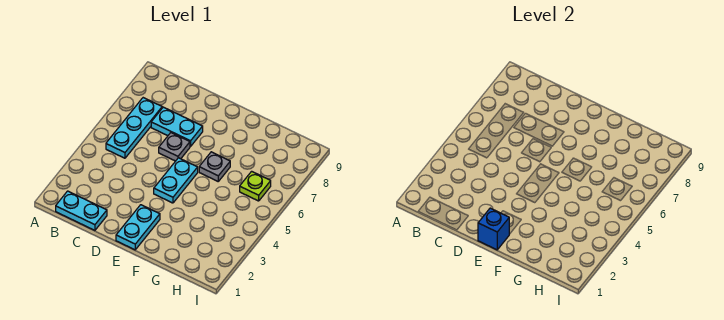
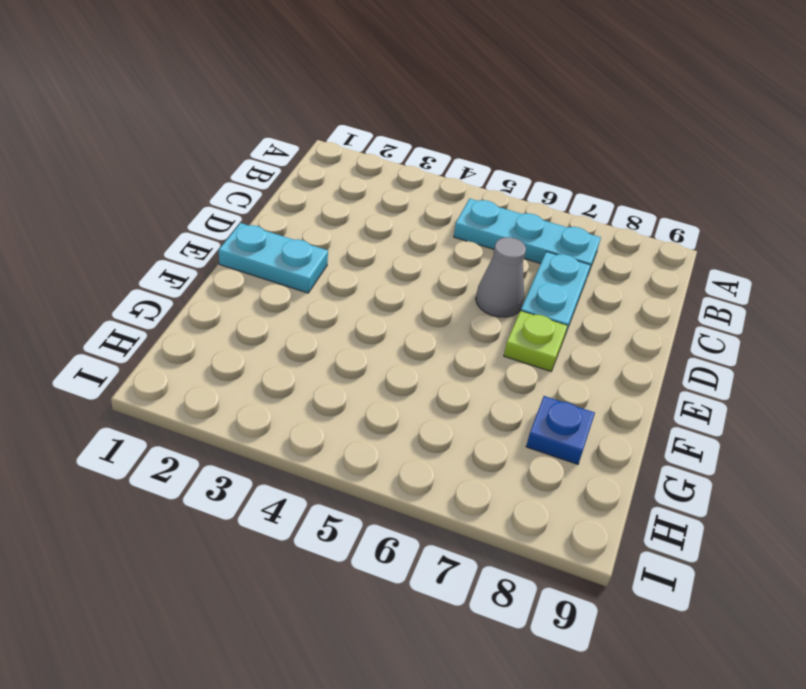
grey cone D6 level 1 -> grey plate D6 level 1
lime plate E7 level 1 -> lime plate H6 level 1
blue plate G8 level 1 -> none
none -> cyan plate B1:C1 level 1
none -> cyan plate E4:E5 level 1

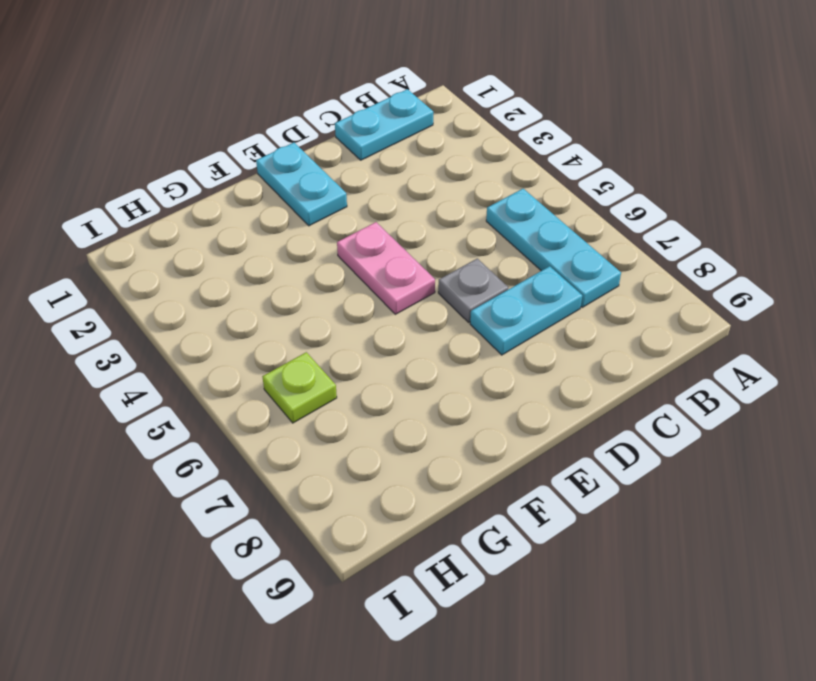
pink plate E4:E5 level 1 -> cyan plate E4:E5 level 1
none -> grey plate F6 level 1
none -> blue brick E1 level 2

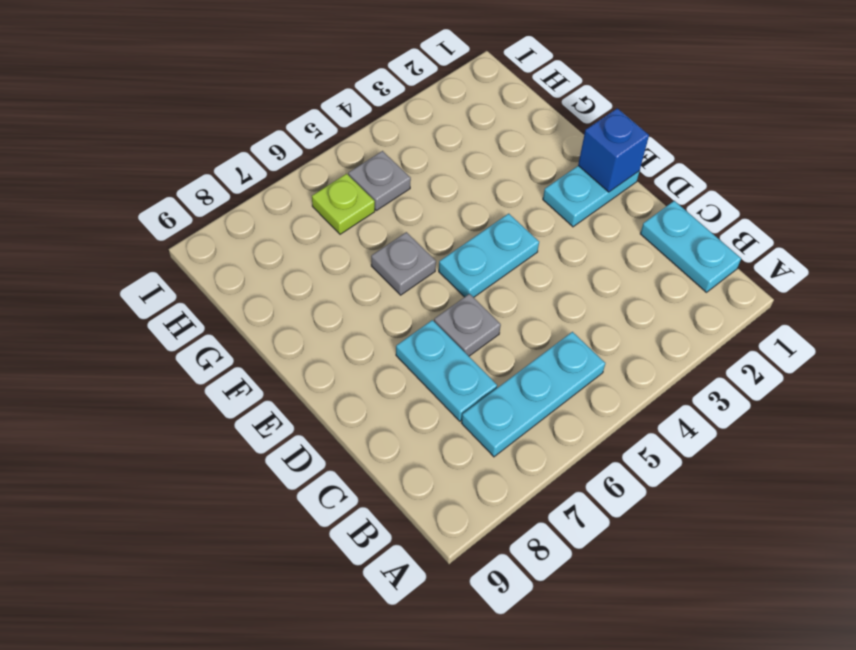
grey plate H5 level 1 -> none

